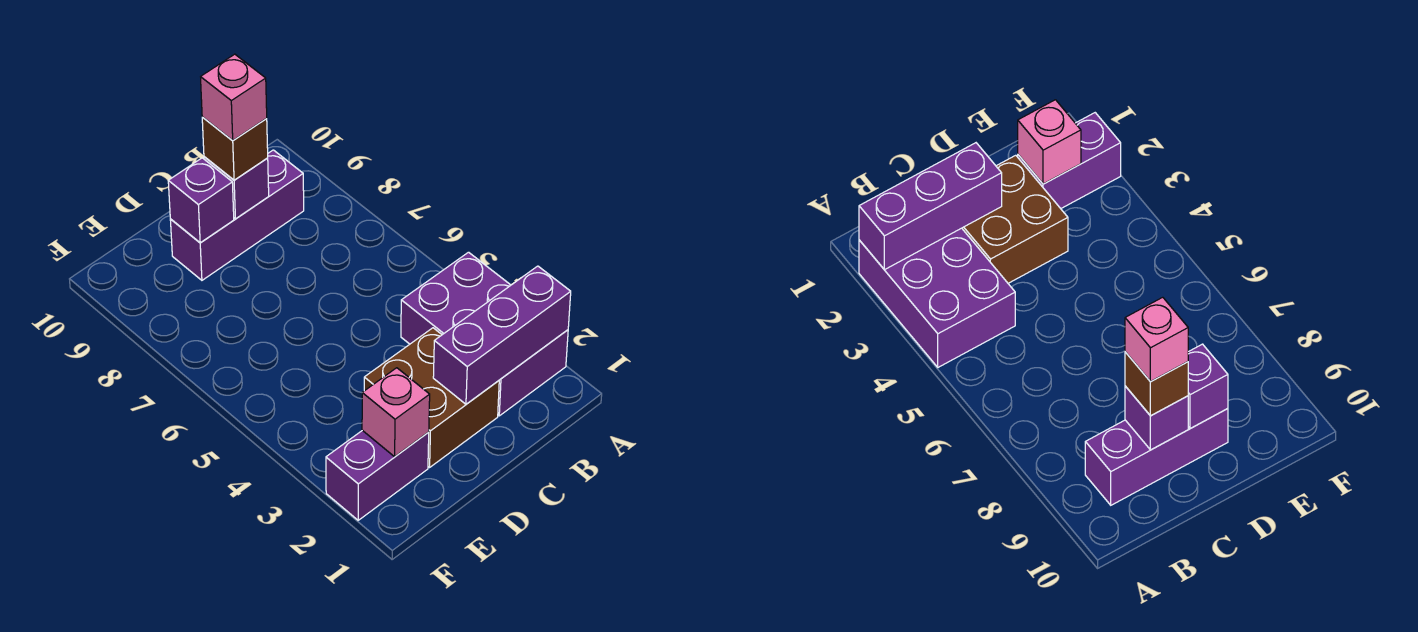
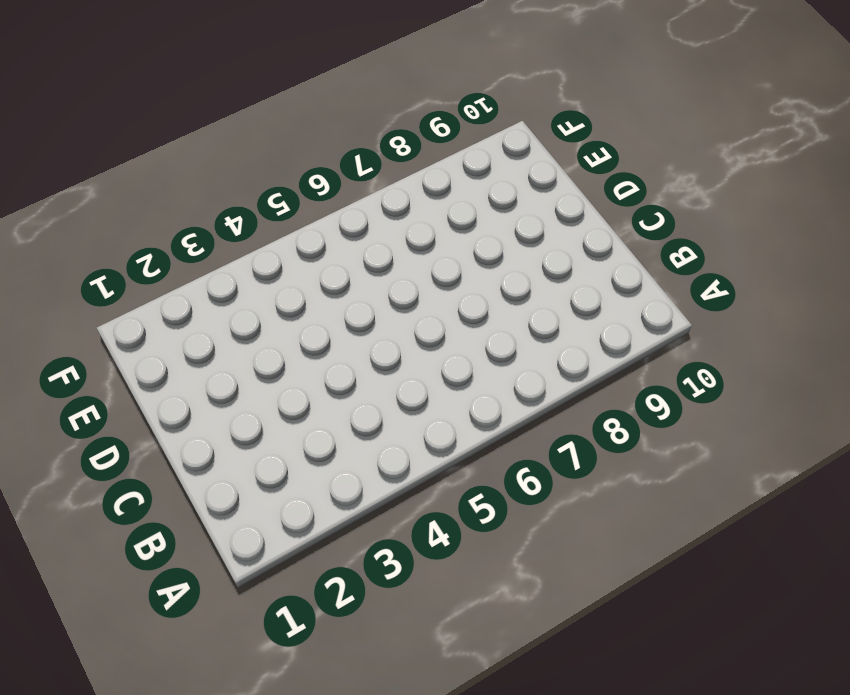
none -> purple brick A2:B4 level 1
none -> purple brick B9:D9 level 1

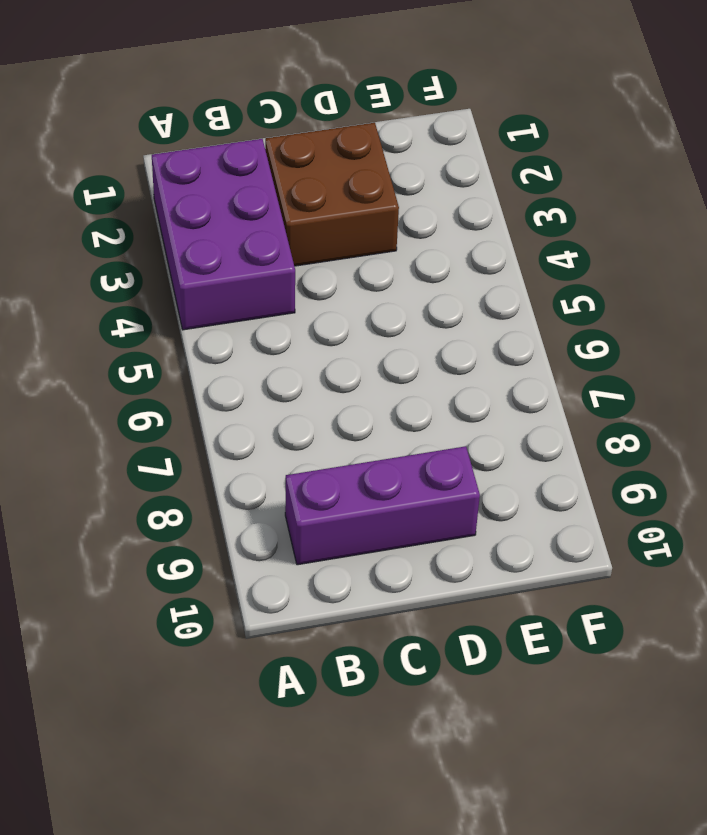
none -> purple brick E2:F2 level 1
none -> purple brick A2:C2 level 2

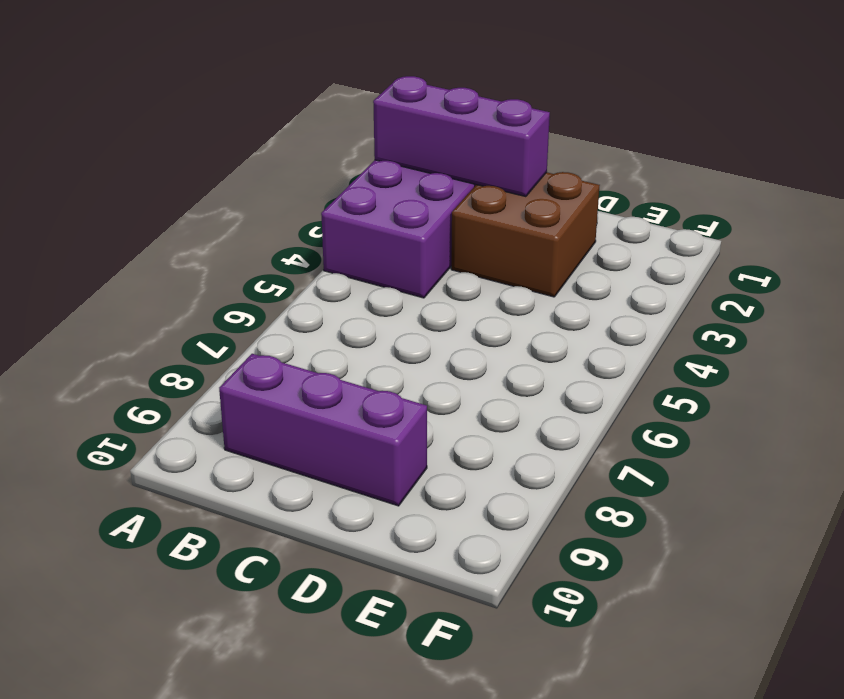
none -> purple brick E2:F2 level 1
none -> purple brick C9 level 2

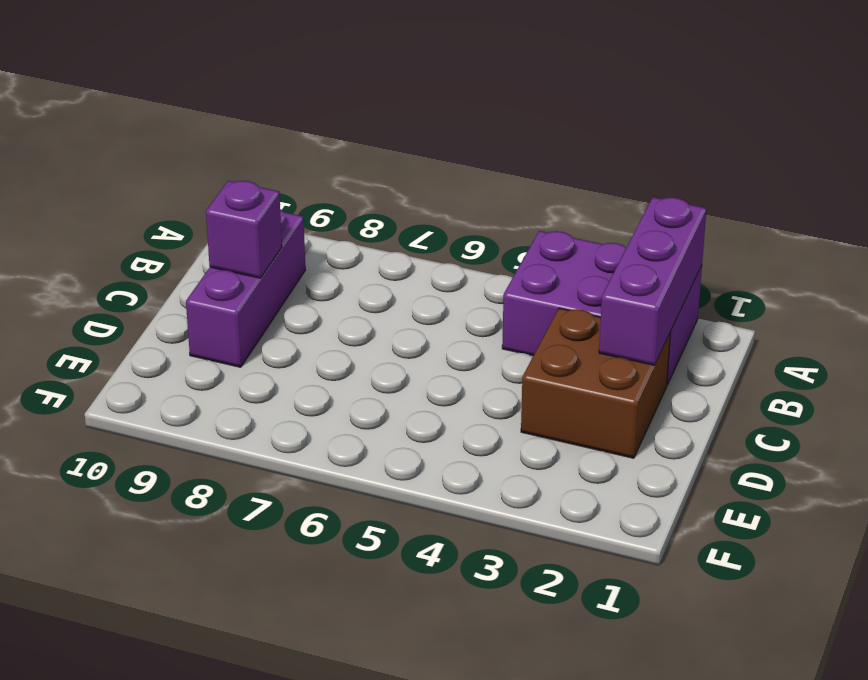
none -> purple brick E2:F2 level 1
none -> purple brick D9 level 2

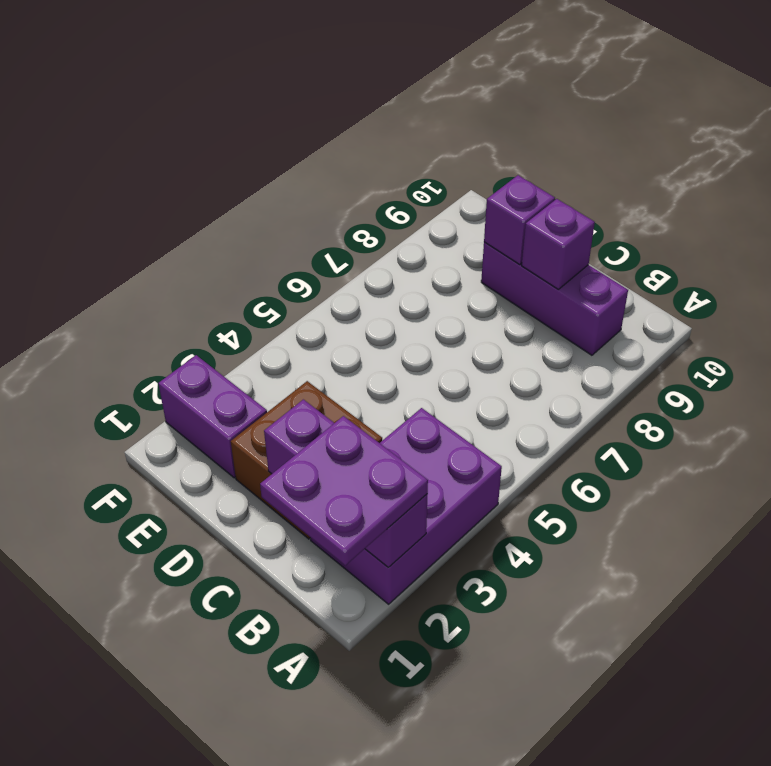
purple plate A1:B2 level 3 -> none
none -> pink brick E2 level 2
none -> brown brick C9 level 3

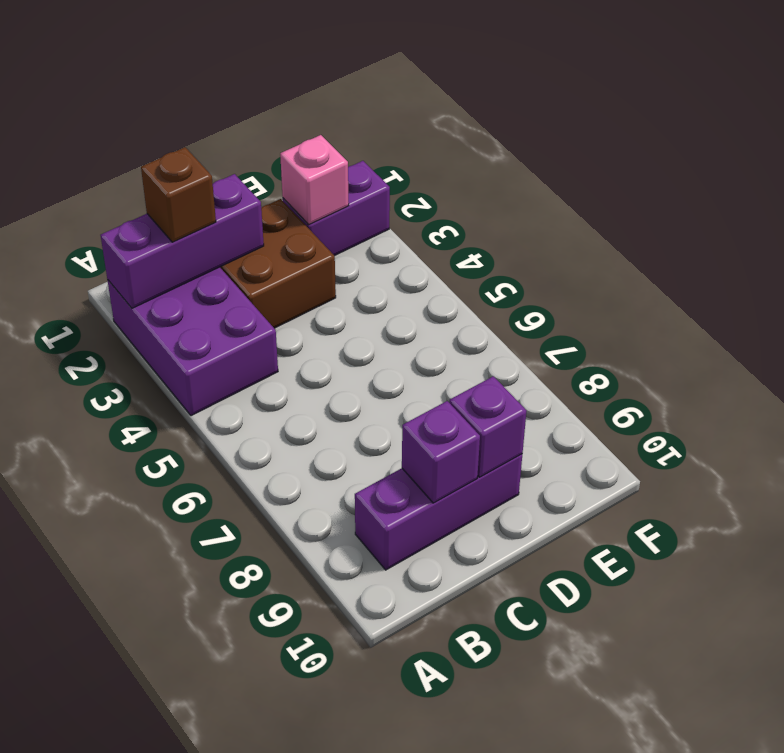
brown brick B2 level 3 -> brown brick C9 level 3
none -> pink brick C9 level 4

